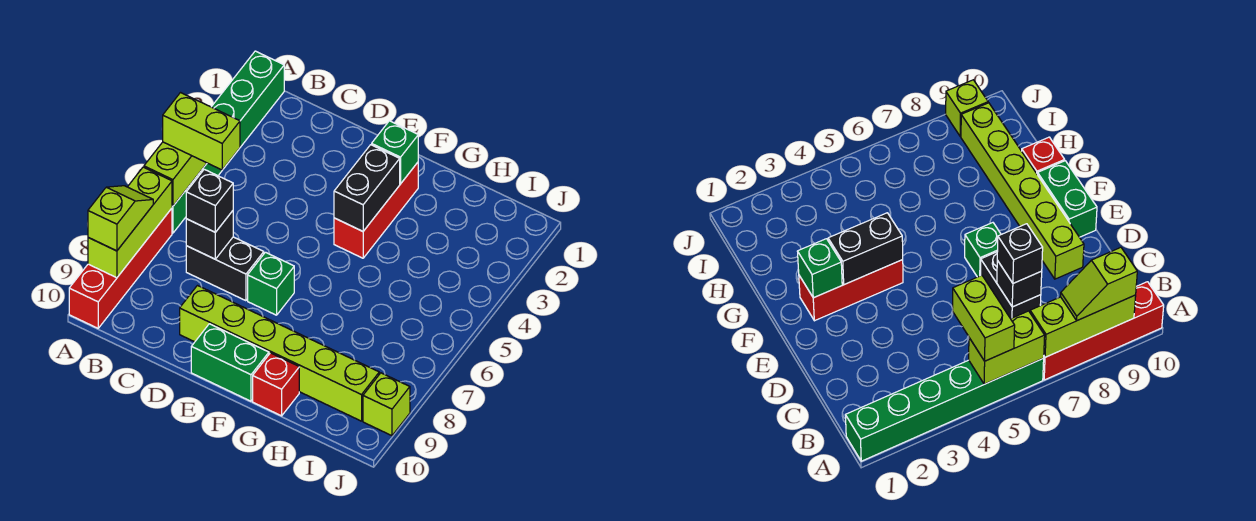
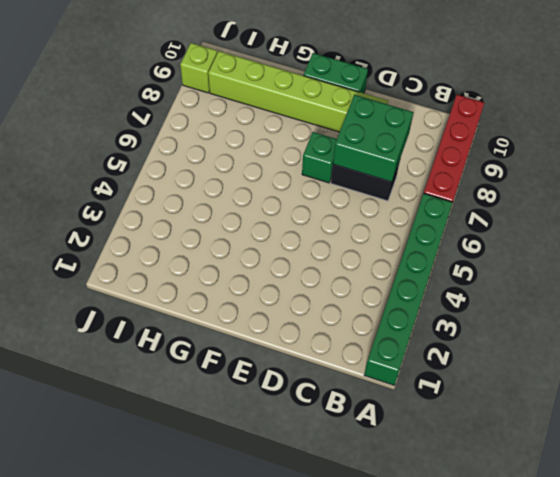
green brick C7:D8 level 2 -> black brick C7 level 2
none -> red brick F2:F4 level 1
none -> red brick G10 level 1
none -> lime brick A5:A6 level 2

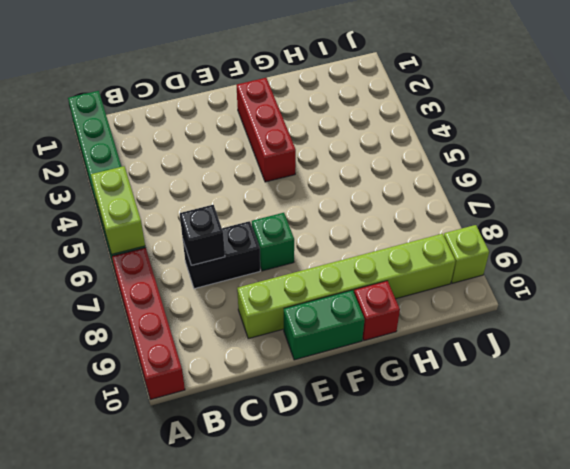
none -> lime brick A7:A9 level 2
none -> green brick F2 level 2
none -> black brick F3:F4 level 2

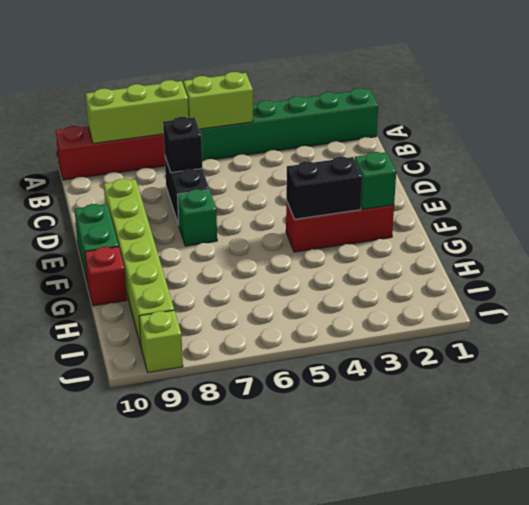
none -> lime brick A5:B5 level 3
none -> lime slope A8:A9 level 3 top 9
none -> black brick C7 level 3

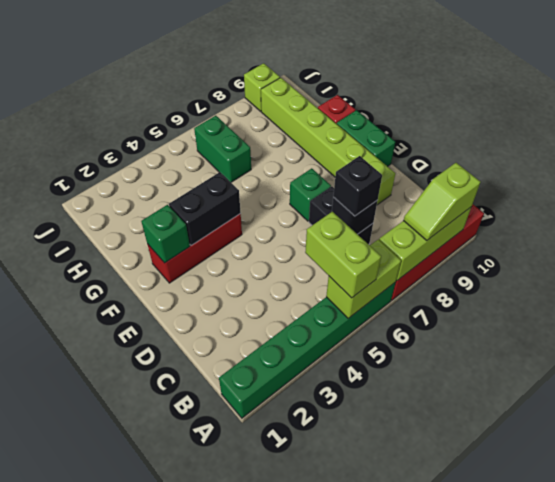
green brick H6:I6 level 1 -> none

